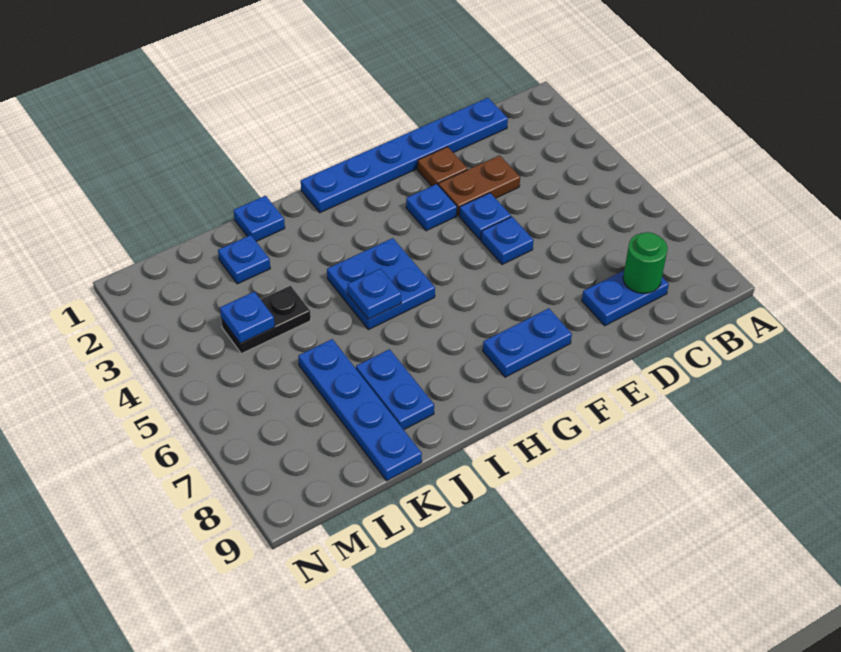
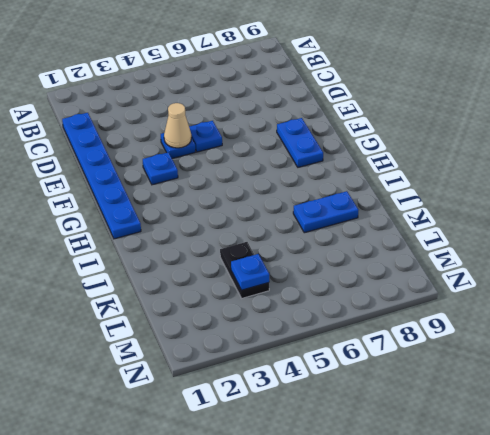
tan cone E4 level 2 -> none
none -> blue plate C8:D8 level 1
none -> brown plate D3:E3 level 1
none -> brown plate E2 level 1

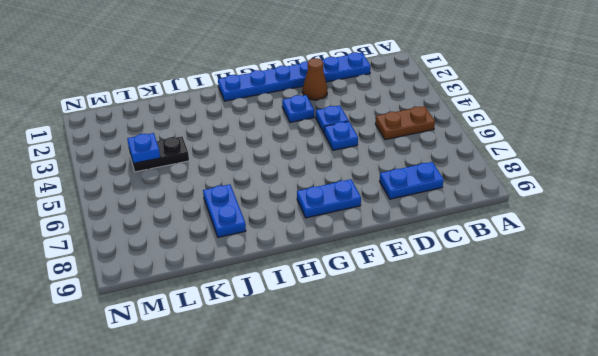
brown plate B5:C5 level 1 -> brown plate D3:E3 level 1
brown cone E2 level 1 -> brown plate E2 level 1
none -> blue plate H4:I5 level 1
none -> blue plate J1 level 1
none -> blue plate K2 level 1

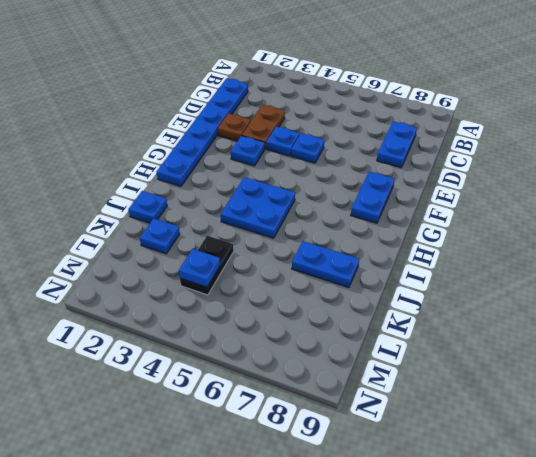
none -> blue plate K6:K9 level 1
none -> green round brick C8 level 2
none -> blue plate I5 level 2

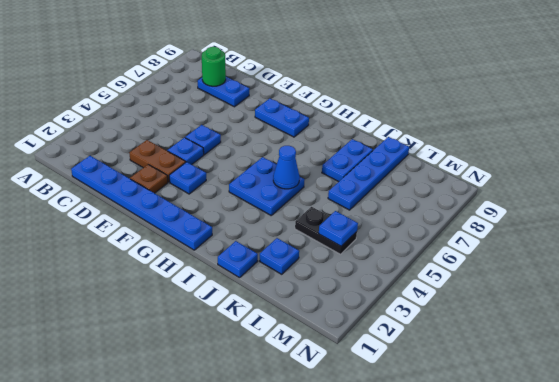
blue cone I5 level 2 -> blue plate I5 level 2

